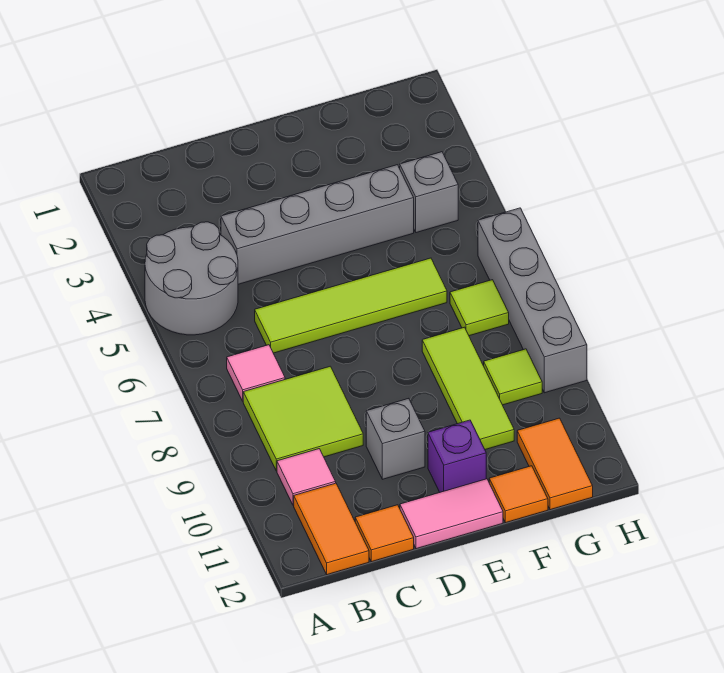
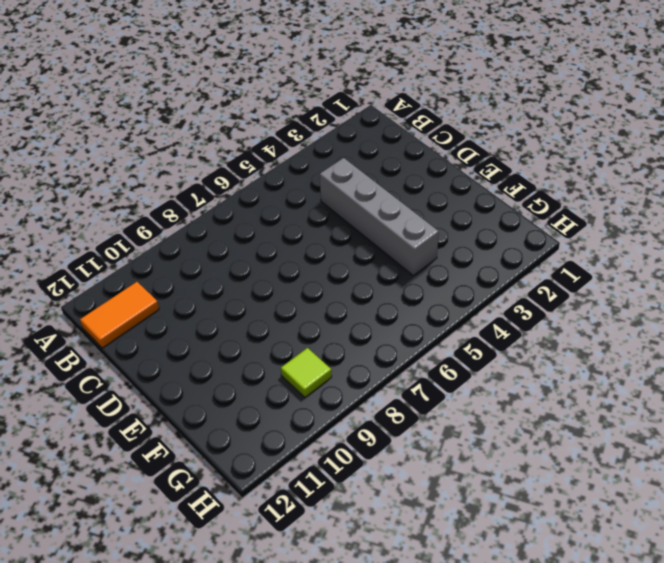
none -> grey round brick A4:B5 level 1
none -> pink tile B7 level 1
none -> lime tile B8:C9 level 1

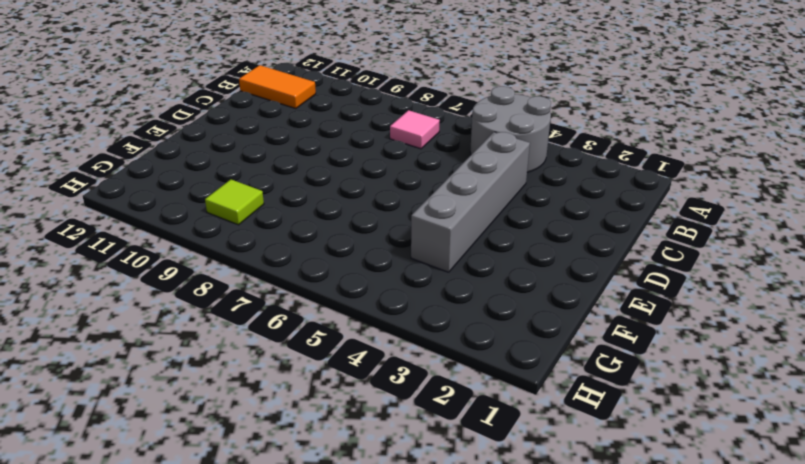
none -> lime tile B8:C9 level 1
none -> pink tile B10 level 1
none -> lime tile C6:F6 level 1

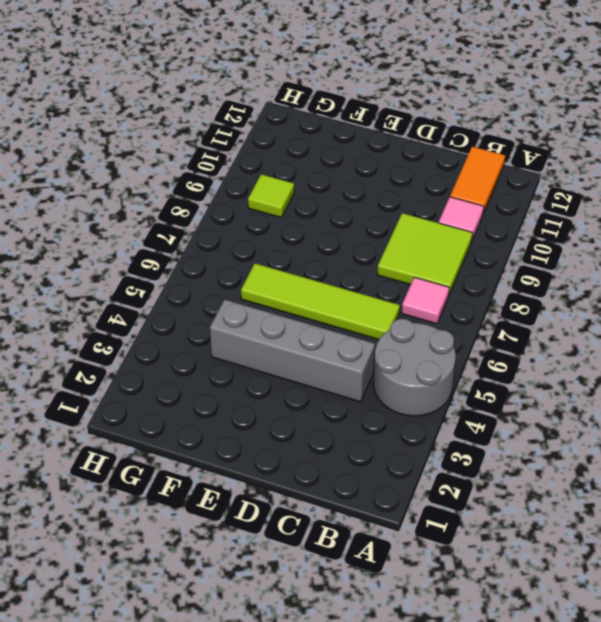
none -> orange tile C12 level 1
none -> grey brick D10 level 1
none -> pink tile D12:E12 level 1

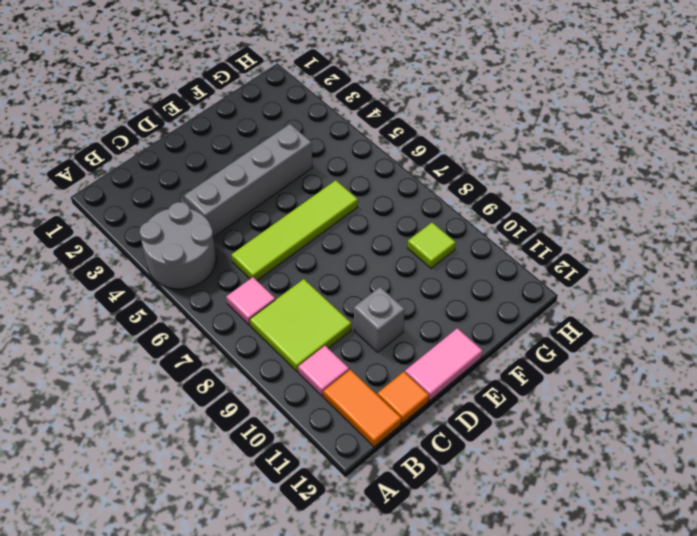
none -> purple brick E11 level 1
none -> lime tile F8:F10 level 1
none -> orange tile F12 level 1

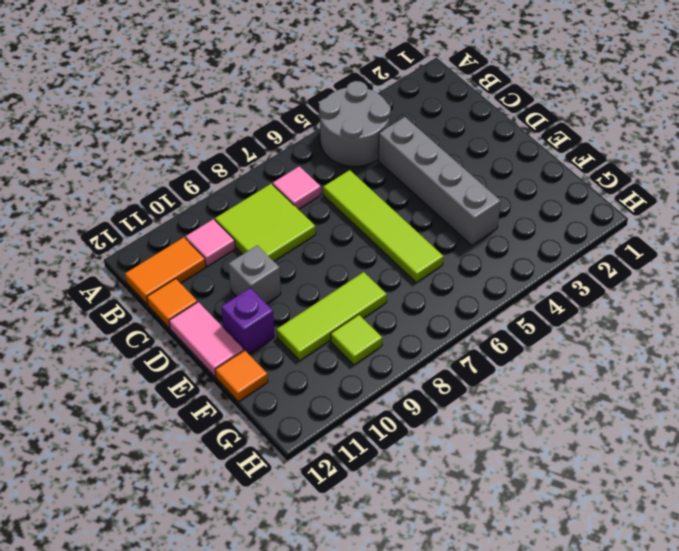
none -> grey brick G4 level 1
none -> lime tile G7 level 1
none -> orange tile G11:G12 level 1

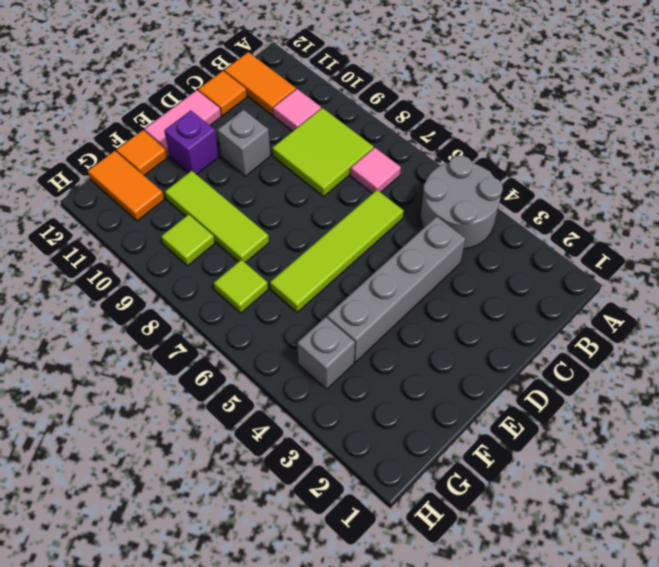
none -> grey brick H6:H9 level 1

